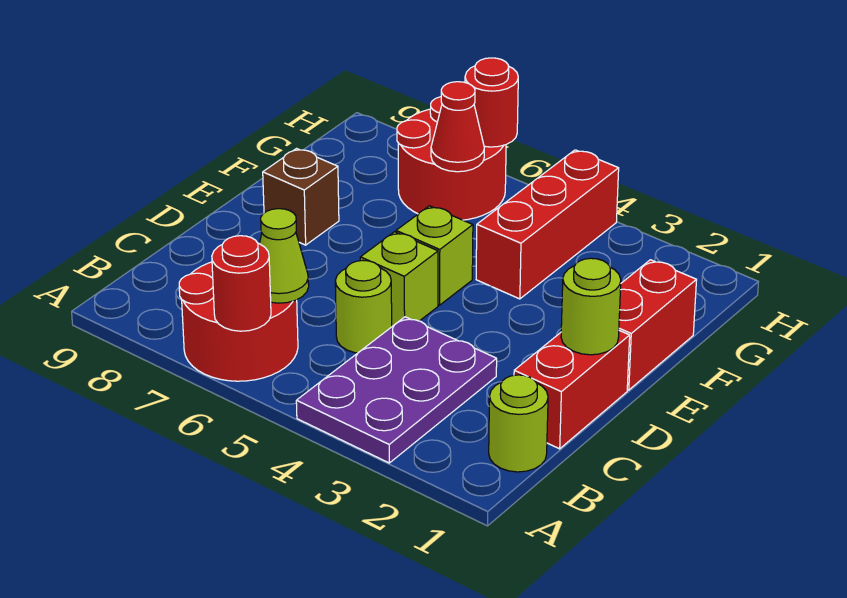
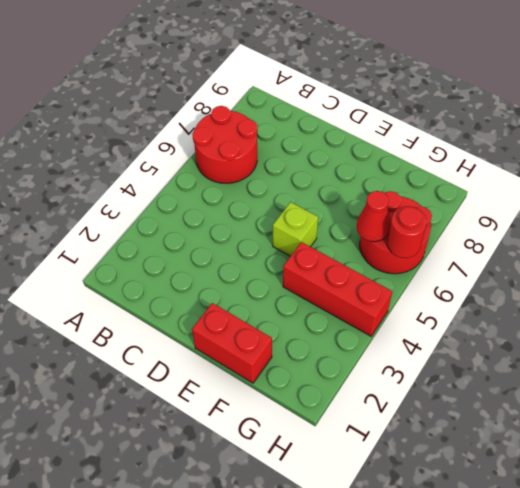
none -> purple plate A3:C4 level 1
none -> lime round brick B1 level 1
none -> red brick C1:D1 level 1

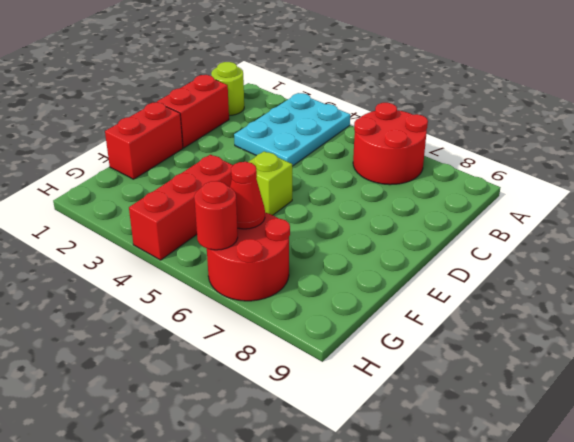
cyan plate A3:C4 level 1 -> purple plate A3:C4 level 1
none -> lime round brick C5 level 1
none -> lime brick D5 level 1
none -> brown brick E8 level 1

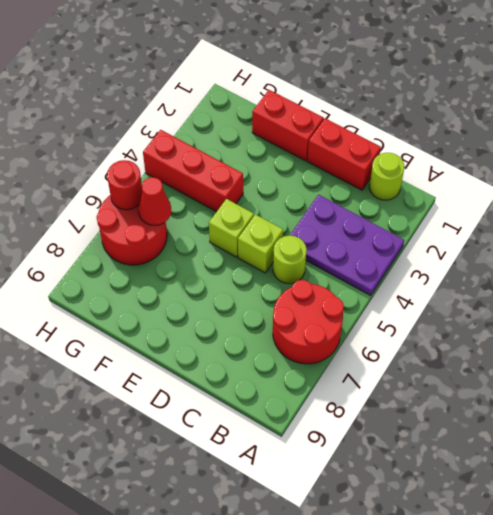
none -> brown brick E8 level 1
none -> red round brick A6 level 2
none -> lime cone B6 level 2

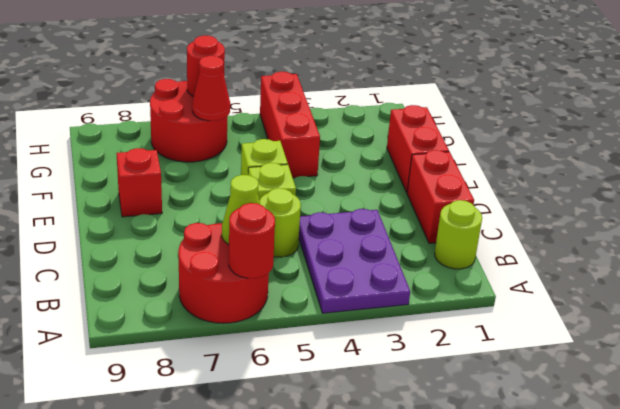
red brick E8 level 1 -> brown brick E8 level 1
none -> lime round brick D1 level 2

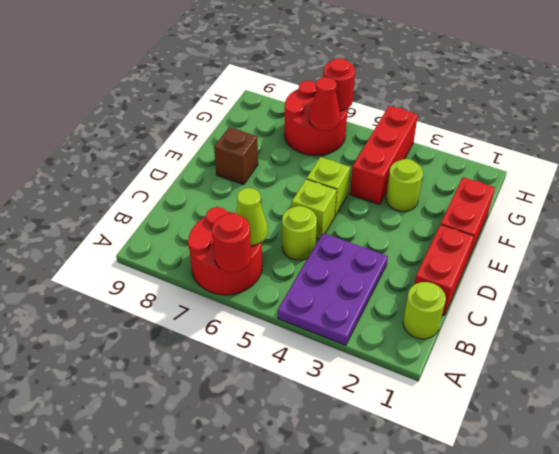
lime round brick F3 level 1 -> lime round brick D1 level 2

